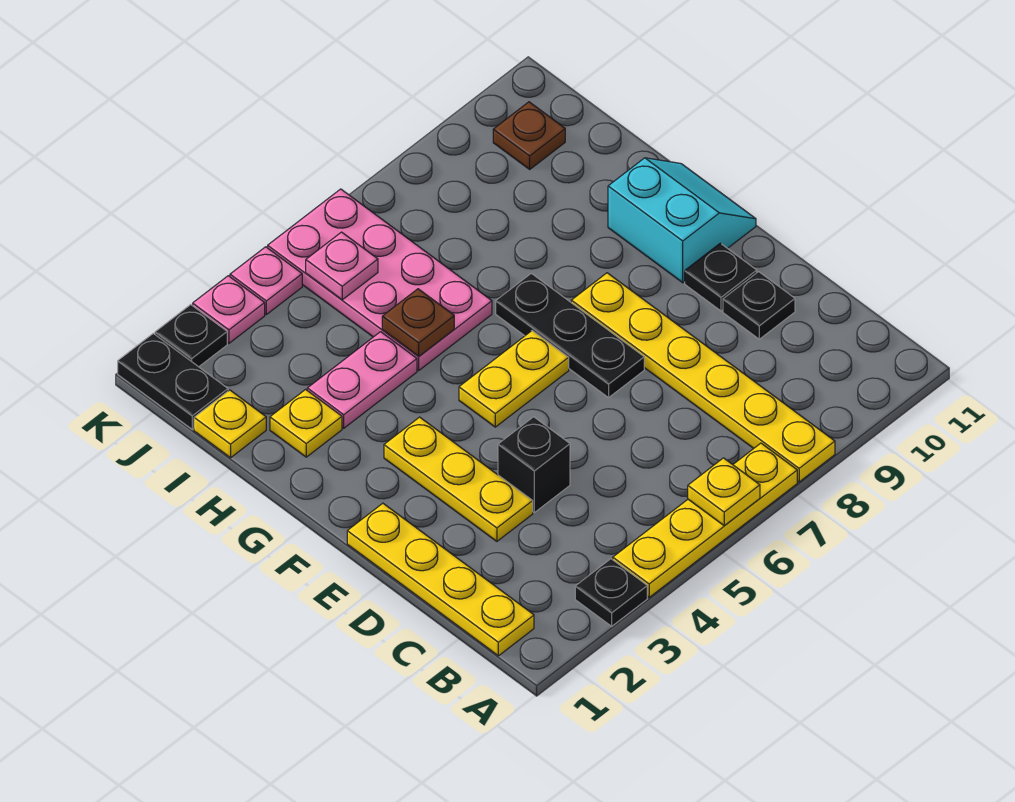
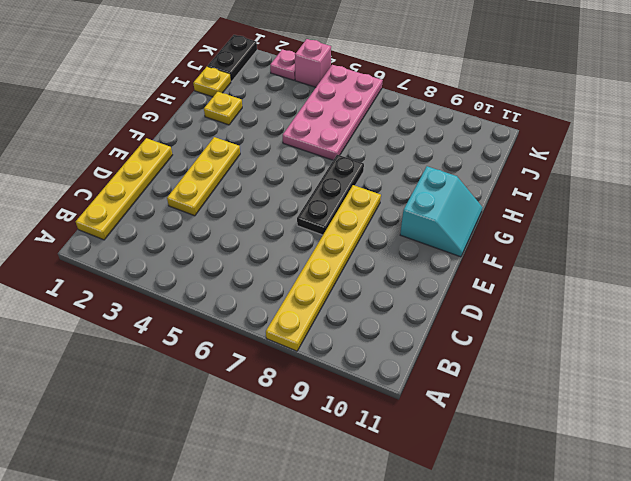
pink brick K4 level 1 -> pink plate K4 level 1
none -> black plate A3 level 1
none -> yellow plate A4:A7 level 1
none -> black brick D4 level 1

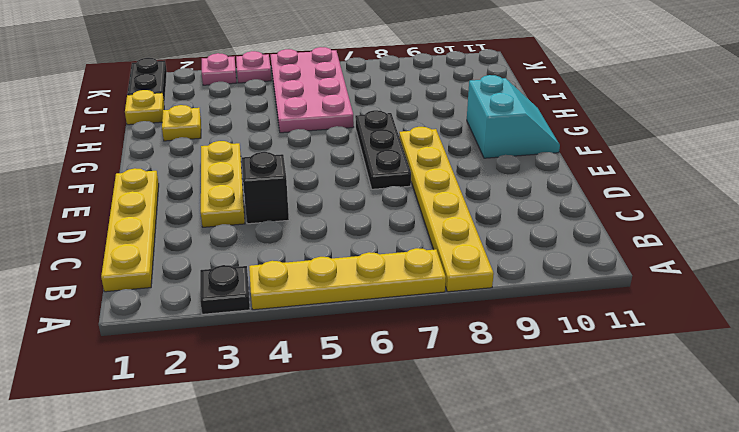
none -> black plate D10 level 1
none -> black plate E10 level 1
none -> yellow plate F5:F6 level 1

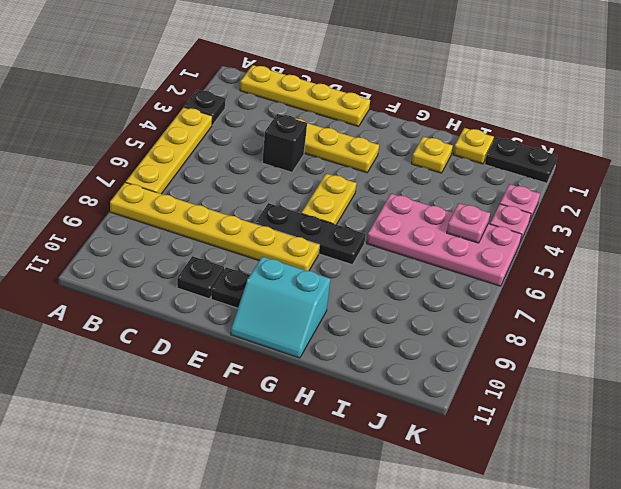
none -> pink plate H3:H4 level 1
none -> brown plate J10 level 1
none -> black plate K2 level 1

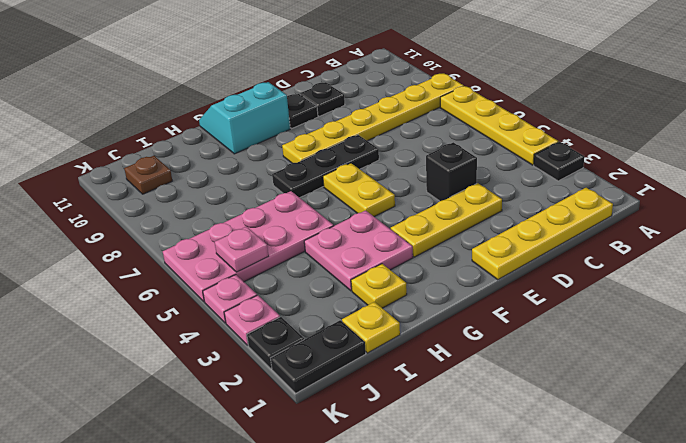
pink plate G3:H4 level 1 -> pink plate H3:H4 level 1
none -> yellow plate A6 level 2
none -> brown plate H5 level 2

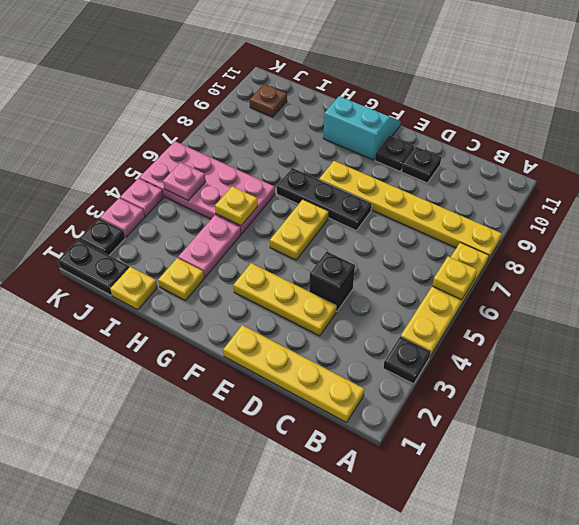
yellow plate H5 level 2 -> brown plate H5 level 2

